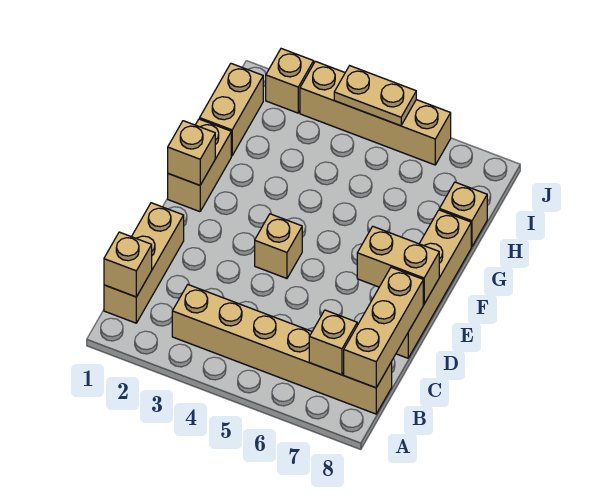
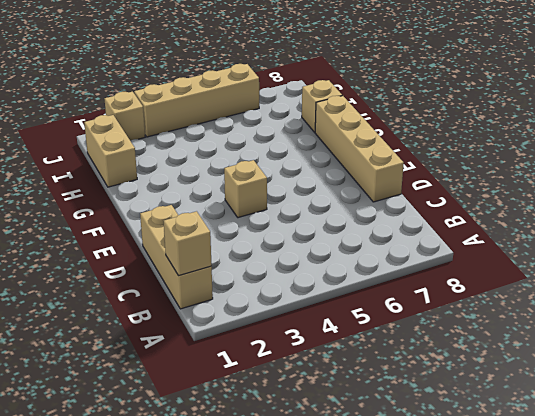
none -> tan brick B3:B8 level 1
none -> tan brick F1:G1 level 1
none -> tan brick B7 level 2

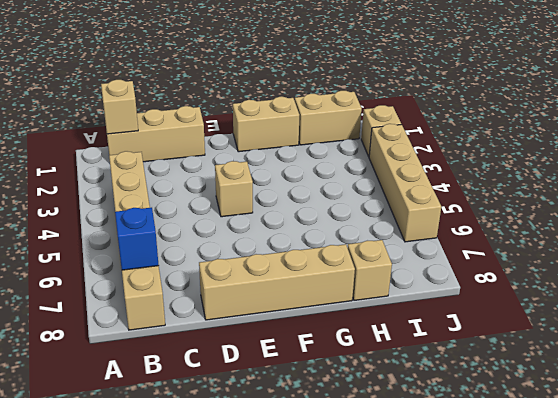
blue brick B7 level 2 -> tan brick B7 level 2
none -> tan brick B8:D8 level 2
none -> tan brick E7:E8 level 2
none -> tan brick F1 level 2

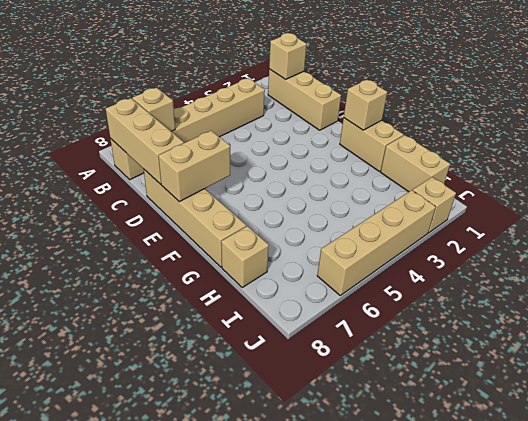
none -> tan brick E4 level 1
none -> tan plate J4:J5 level 2

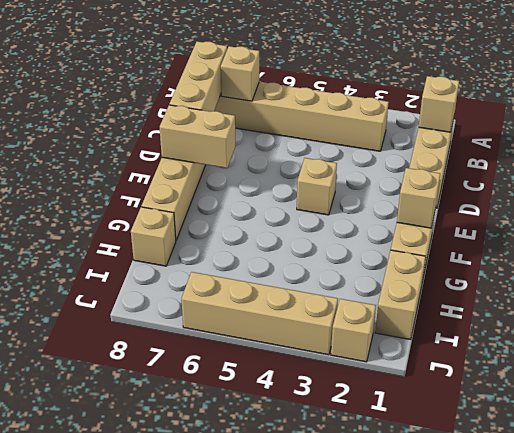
none -> tan plate J4:J5 level 2

